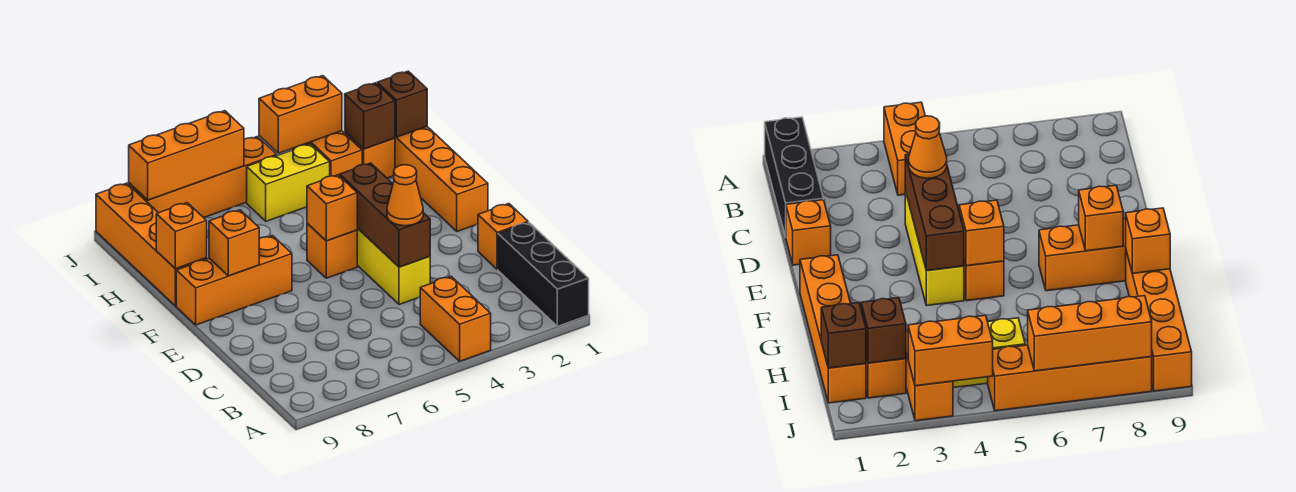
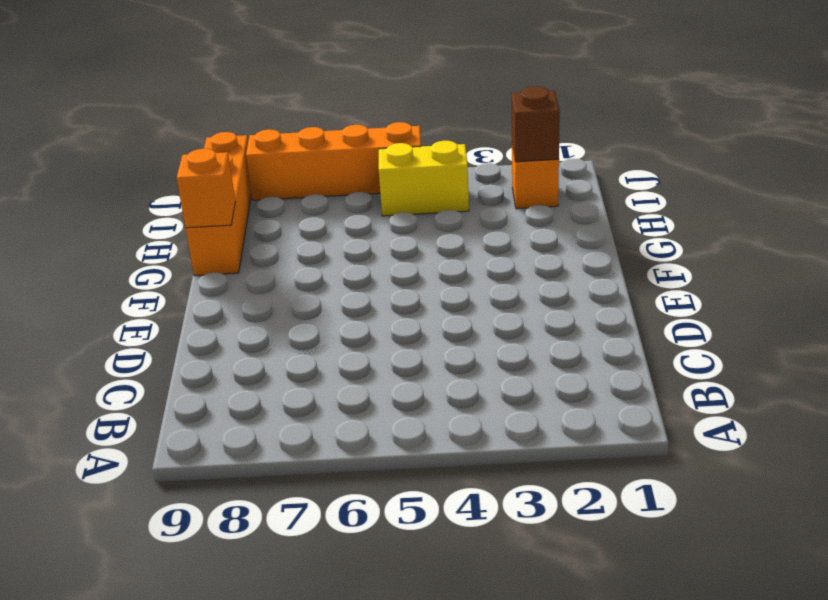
none -> black brick A1:C1 level 1
none -> orange brick A4:B4 level 1
none -> orange brick D1 level 1

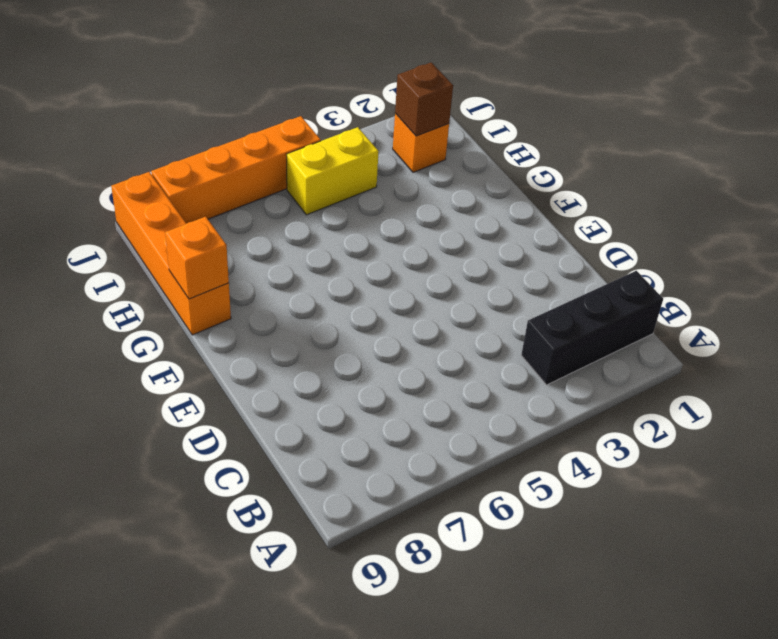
black brick B1:B3 level 1 -> black brick A1:C1 level 1
none -> orange brick A4:B4 level 1
none -> orange brick D1 level 1
none -> yellow brick D4:F4 level 1

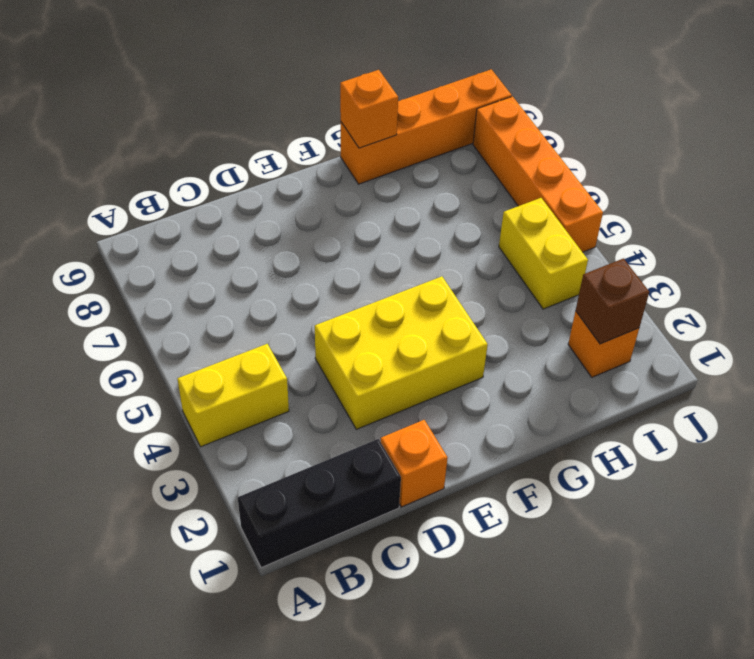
yellow brick A4:B4 level 1 -> orange brick A4:B4 level 1
yellow brick D3:F4 level 1 -> yellow brick D4:F4 level 1
none -> orange brick F1:I1 level 1
none -> orange brick F5 level 1
none -> orange brick F7:F9 level 1

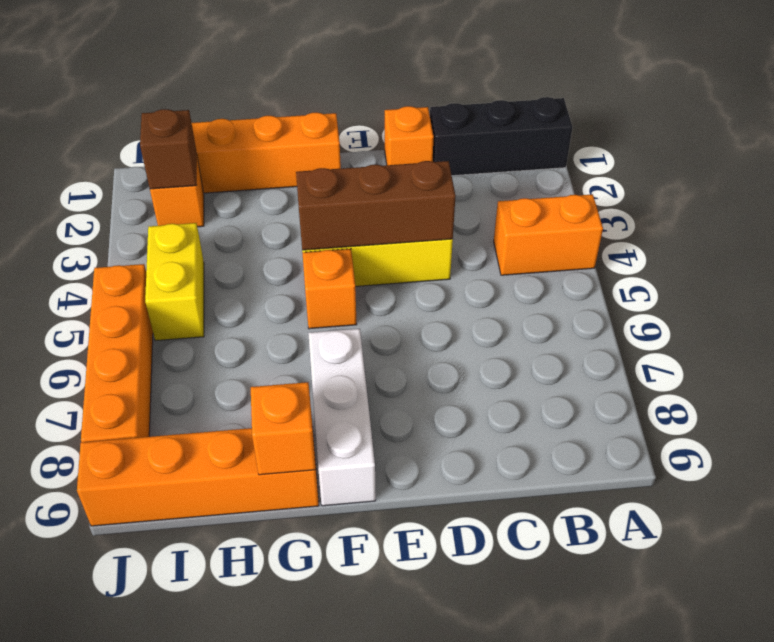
white brick F7:F9 level 1 -> orange brick F7:F9 level 1
none -> orange brick I3:J3 level 1
none -> orange brick F5 level 2
none -> orange brick F8 level 2

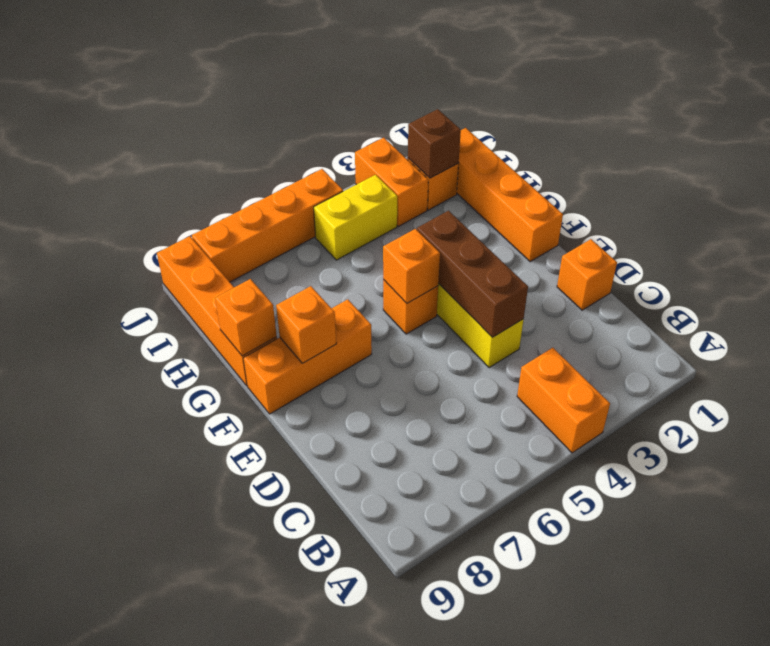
none -> black brick A1:C1 level 1
none -> brown brick I1 level 2
none -> orange brick J3:J4 level 2

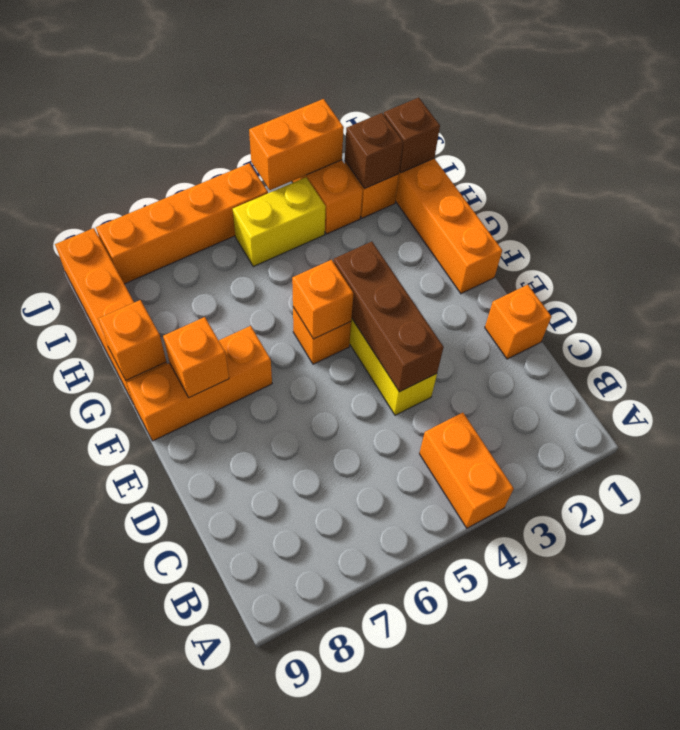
none -> black brick A1:C1 level 1
none -> orange brick J6:J8 level 2
none -> orange cone D4 level 3

